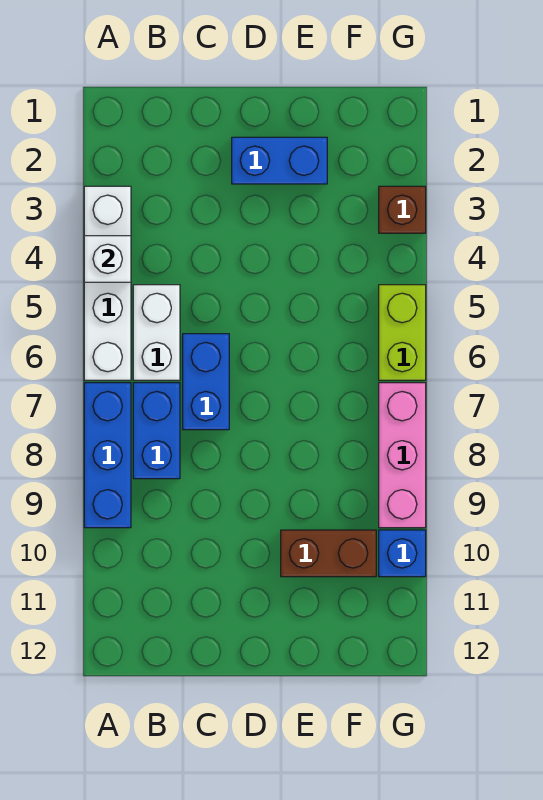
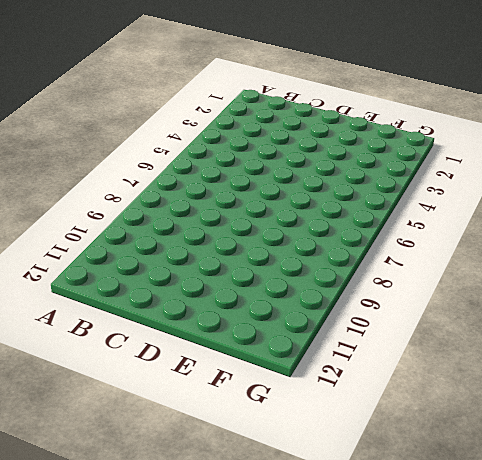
none -> white brick A3:A6 level 1
none -> blue brick A7:A9 level 1
none -> white brick B5:B6 level 1

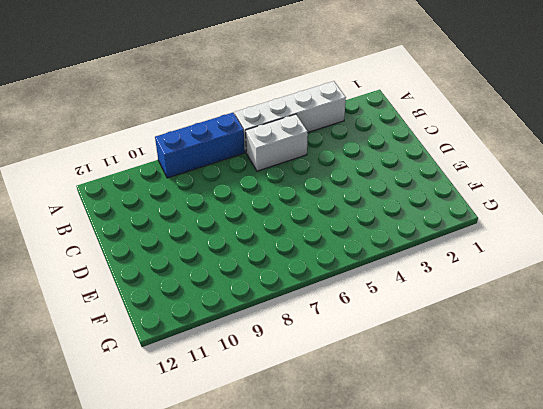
none -> blue brick B7:B8 level 1
none -> blue brick C6:C7 level 1
none -> blue brick D2:E2 level 1

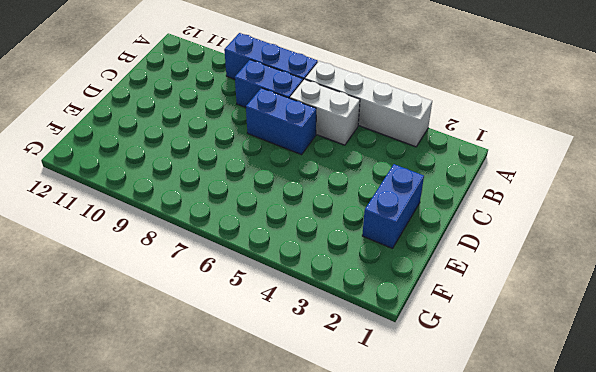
none -> brown brick E10:F10 level 1
none -> brown brick G3 level 1
none -> lime brick G5:G6 level 1

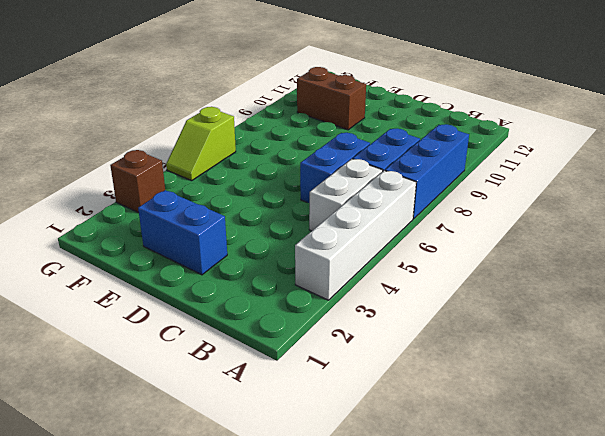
lime slope G5:G6 level 1 top 6 -> lime brick G5:G6 level 1
none -> pink brick G7:G9 level 1
none -> blue brick G10 level 1
none -> white brick A4 level 2

